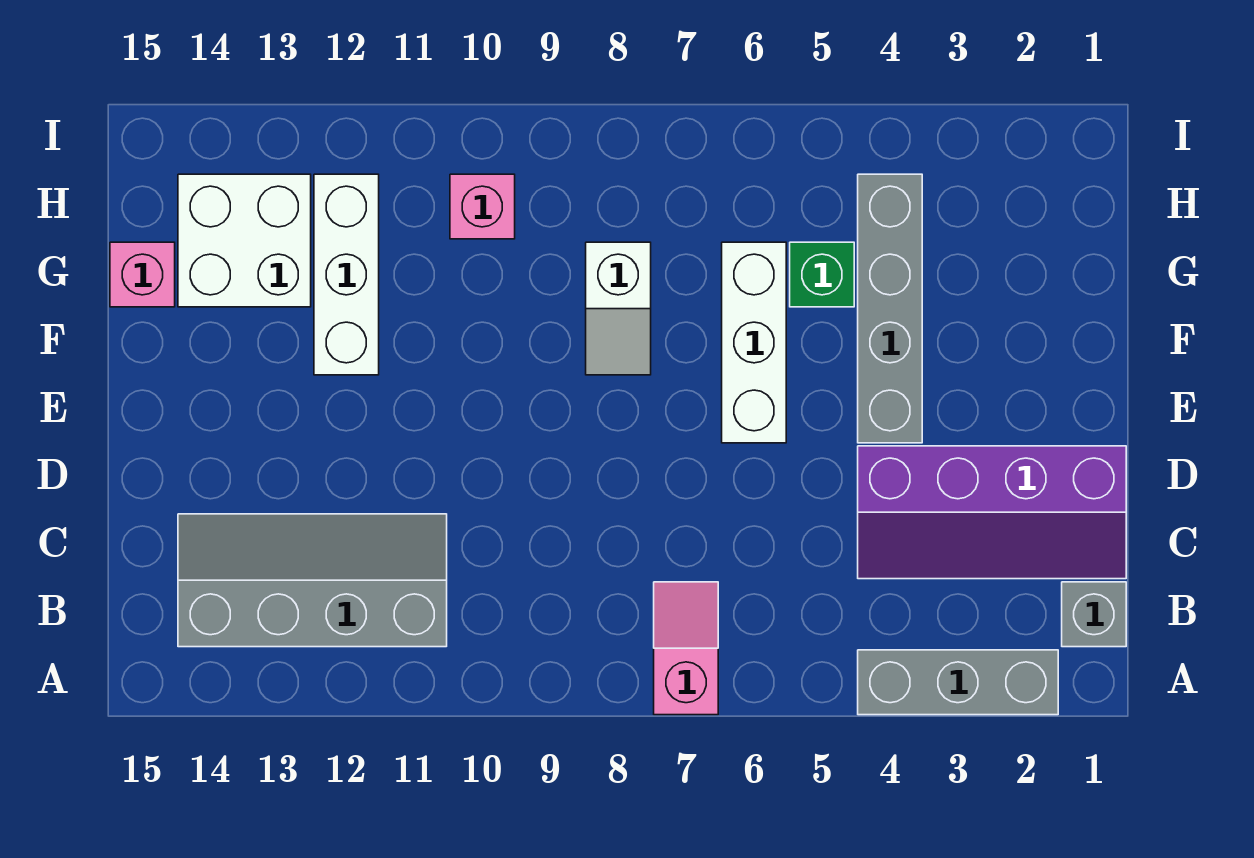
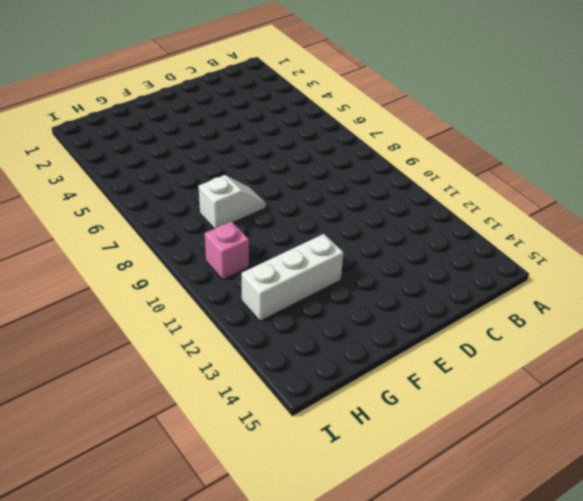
none -> grey brick A2:A4 level 1
none -> pink slope A7:B7 level 1 top A
none -> grey brick B1 level 1

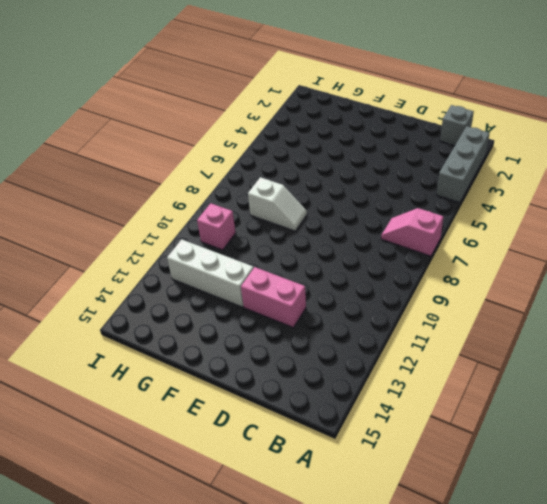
pink brick D12:E12 level 1 -> none
none -> grey slope B11:C14 level 1 top B
none -> purple slope C1:D4 level 1 top D
none -> grey brick E4:H4 level 1

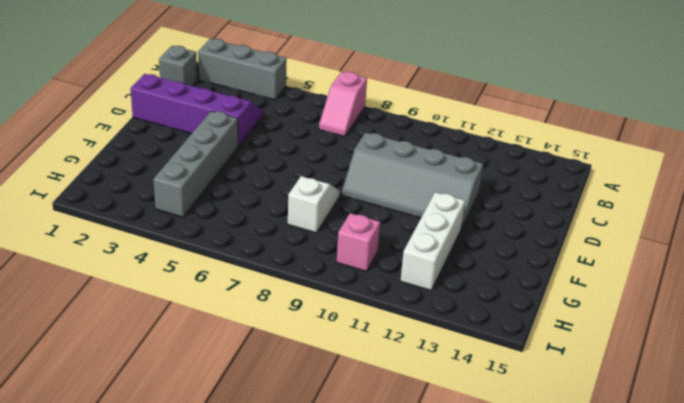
grey slope D9:E12 level 1 top D -> grey slope B11:C14 level 1 top B
none -> white brick E6:G6 level 1
none -> green brick G5 level 1
none -> white brick G13:H14 level 1

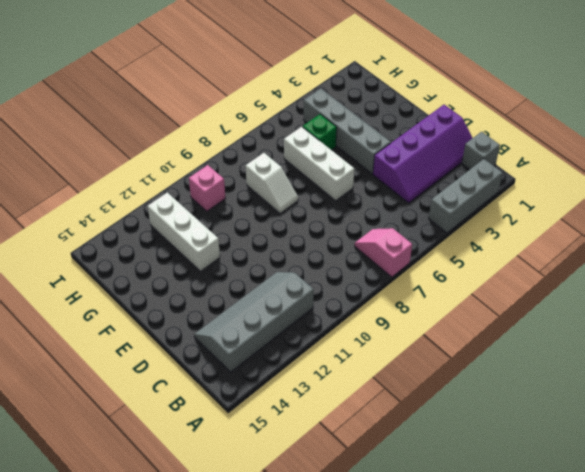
none -> white brick G13:H14 level 1
none -> pink brick G15 level 1

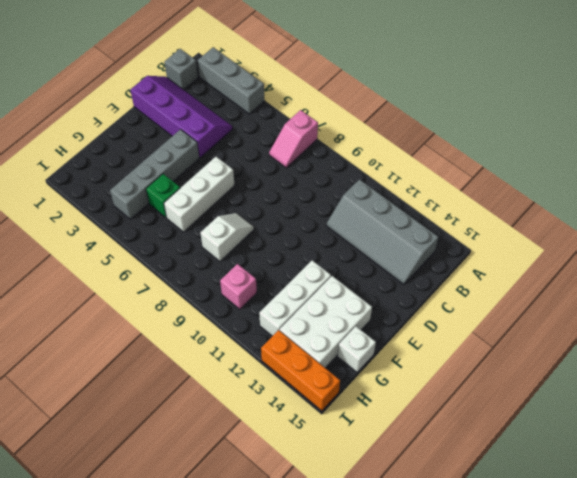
white brick F13:H14 level 1 -> white brick G13:H14 level 1
white brick G15 level 1 -> pink brick G15 level 1
orange brick I13:I15 level 1 -> none

